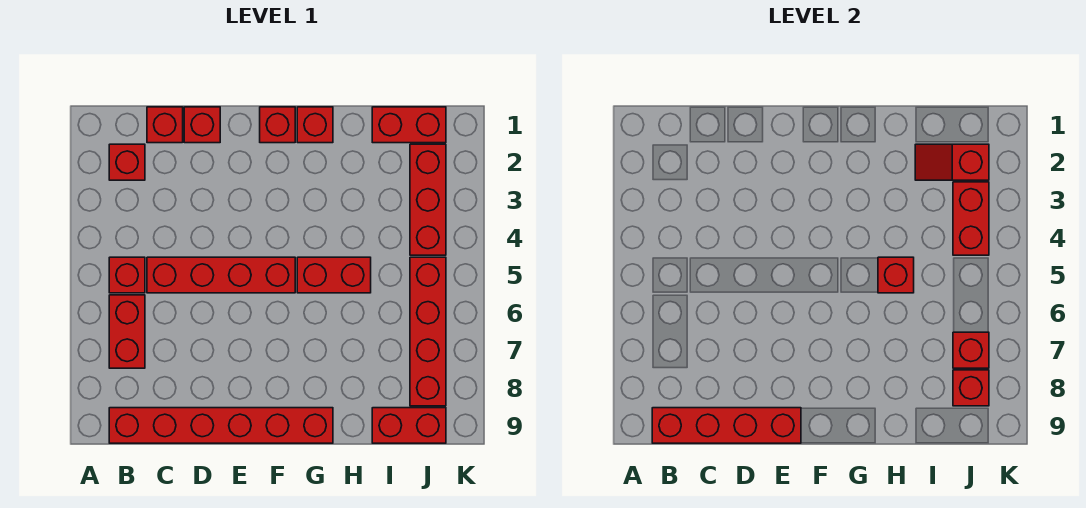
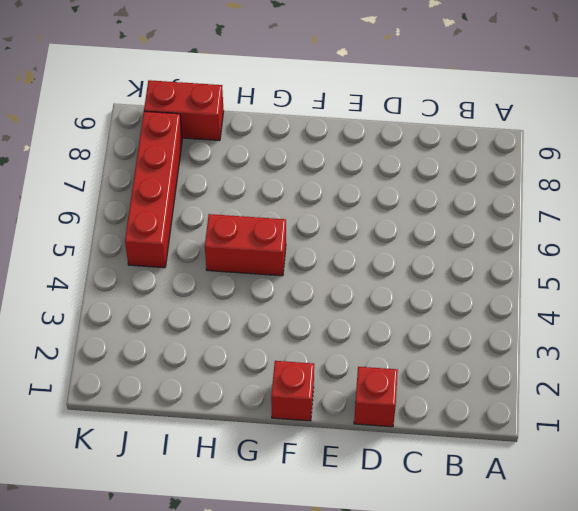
none -> red brick B2 level 1
none -> red brick B5 level 1
none -> red brick B6:B7 level 1

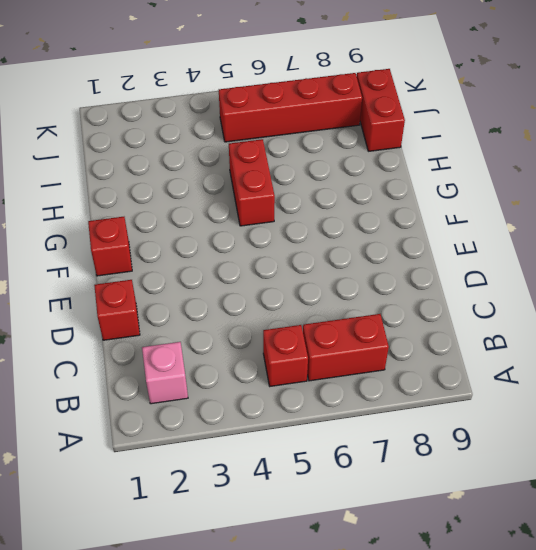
pink brick B2 level 1 -> red brick B2 level 1
none -> red brick B9:G9 level 1
none -> red brick C1 level 1
none -> red brick C5:F5 level 1

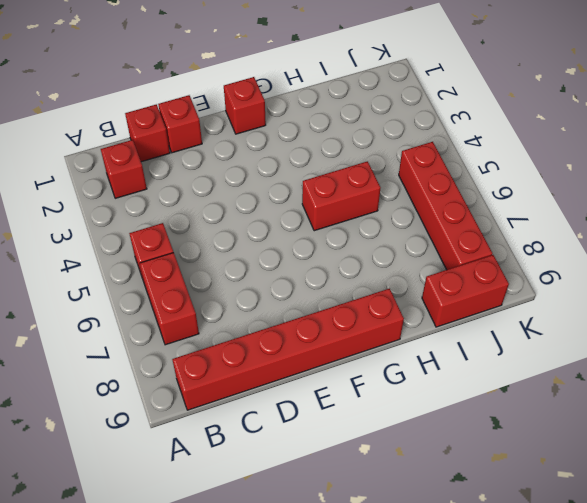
none -> red brick C5:F5 level 1
none -> red brick G1 level 1
none -> red brick I1:J1 level 1

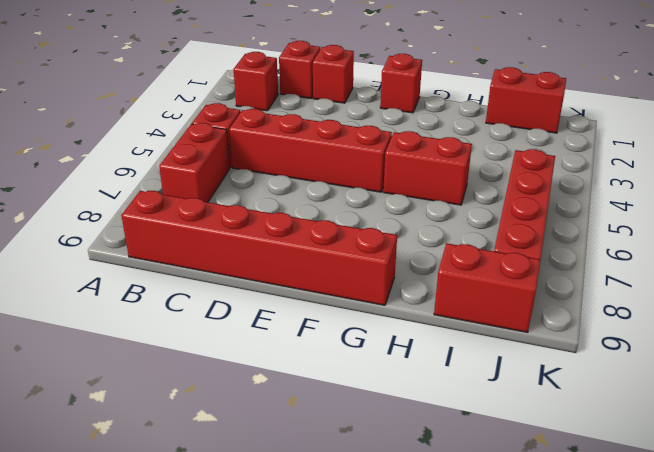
none -> red brick G1 level 1
none -> red brick J2:J4 level 1
none -> red brick B9:E9 level 2

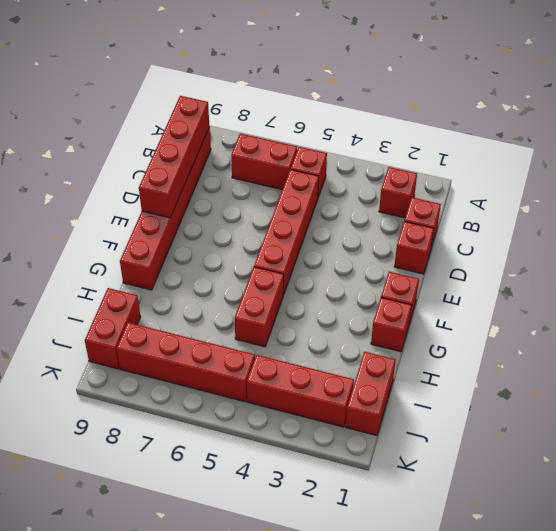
none -> red brick H5 level 2
none -> red slope I2:J2 level 2 top J
none -> red brick J3:J4 level 2

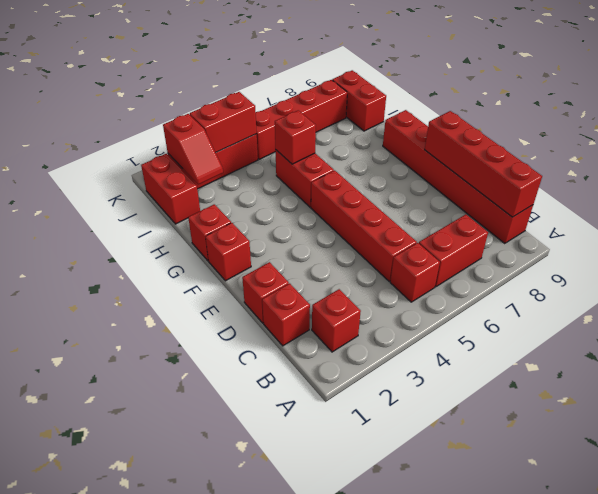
none -> red brick J7 level 2
none -> red brick J8 level 2

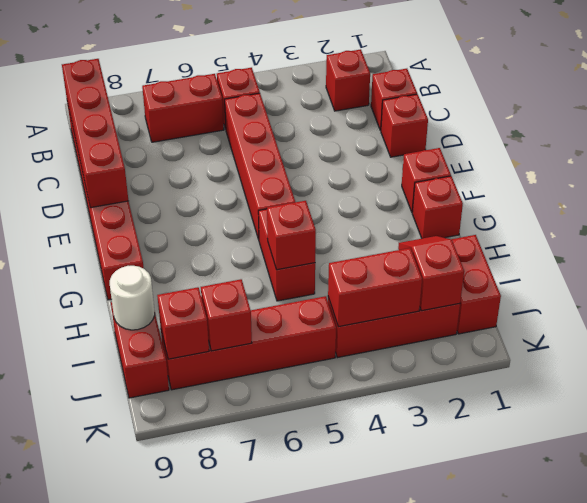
white round brick I9 level 2 -> none

